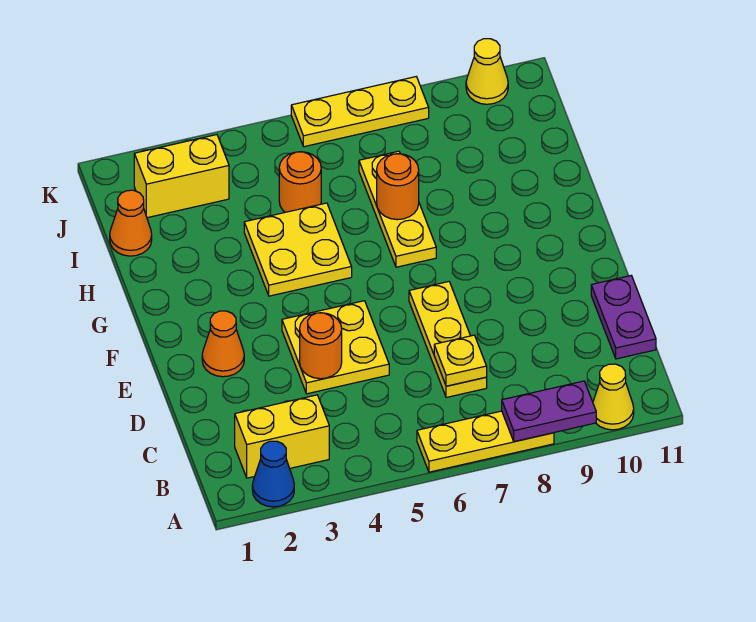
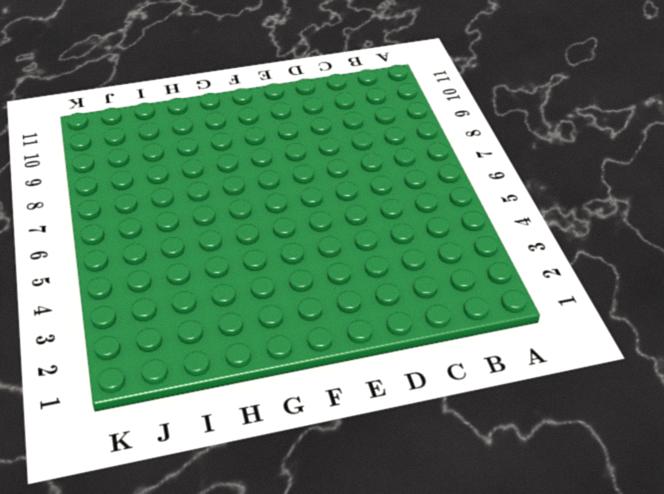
none -> blue cone A2 level 1
none -> yellow plate A6:A8 level 1
none -> yellow cone A10 level 1

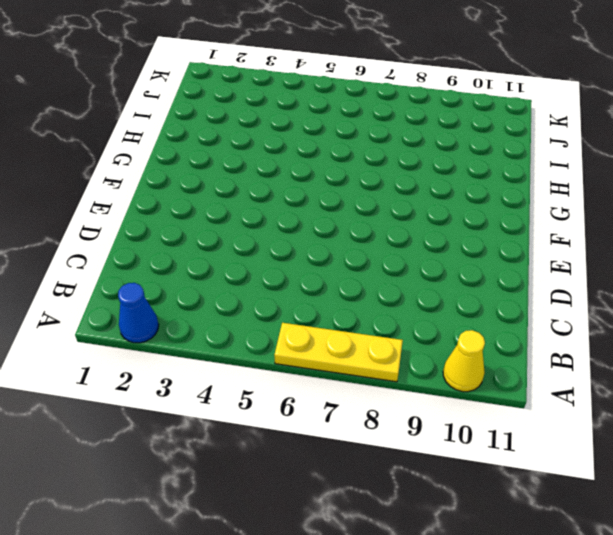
none -> yellow brick B2:B3 level 1
none -> yellow plate C7:E7 level 1
none -> purple plate C11:D11 level 1

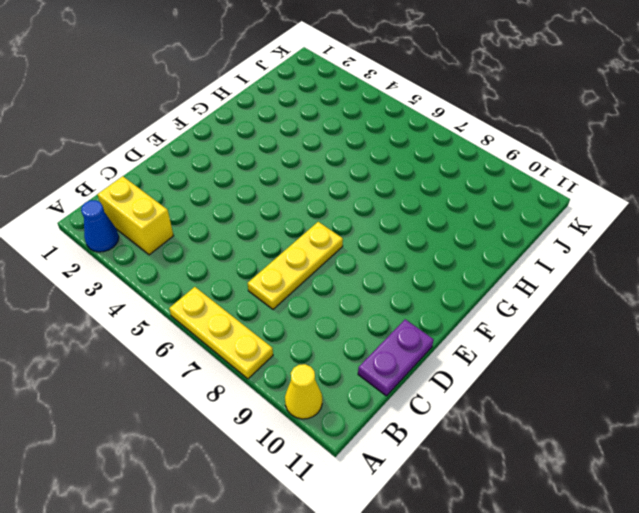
none -> yellow plate D4:E5 level 1
none -> orange cone E2 level 1
none -> yellow plate G4:H5 level 1

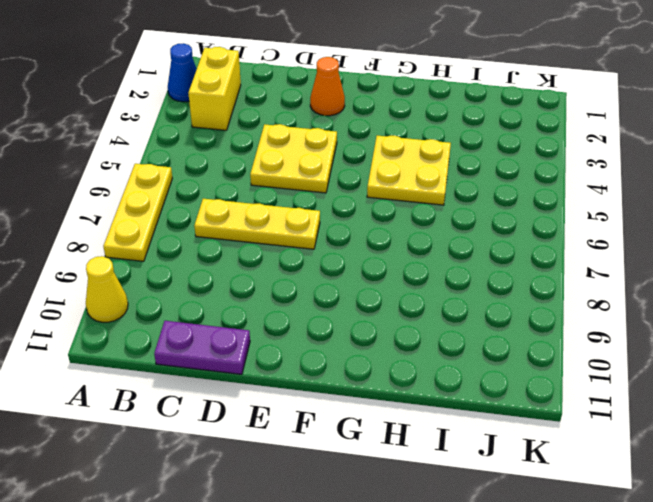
none -> yellow plate G7:I7 level 1
none -> orange cone I1 level 1
none -> orange round brick I5 level 1

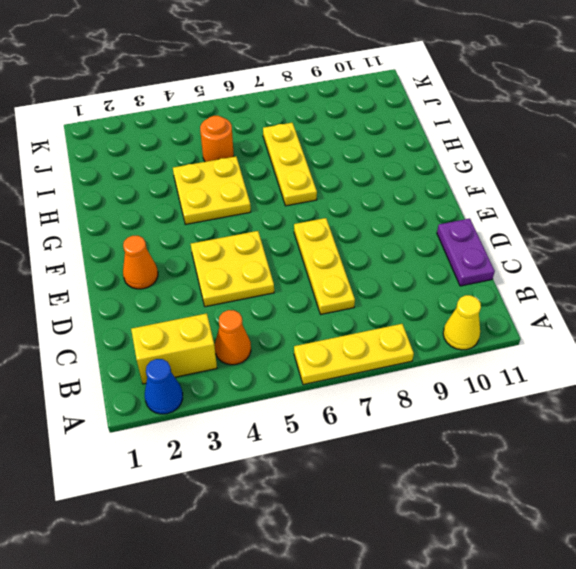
orange cone B4 level 1 -> orange cone I1 level 1
none -> yellow brick J2:J3 level 1
none -> yellow plate K6:K8 level 1
none -> yellow cone K10 level 1

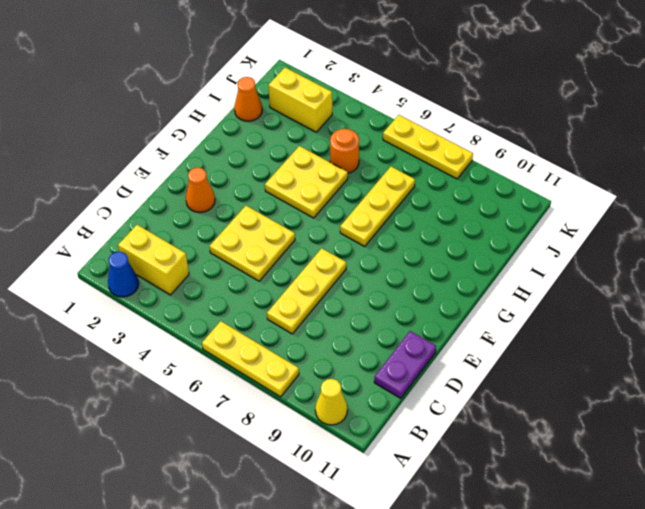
none -> yellow cone K10 level 1
none -> purple plate A8:A9 level 2
none -> yellow plate C7 level 2

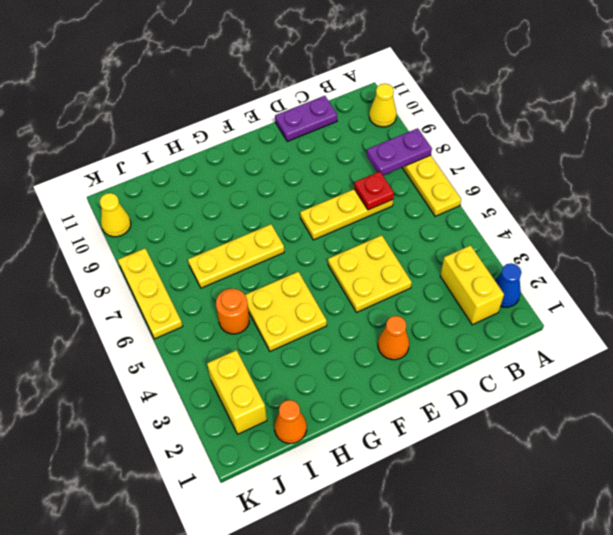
purple plate A8:B8 level 2 -> purple plate A8:A9 level 2
red plate C7 level 2 -> yellow plate C7 level 2
none -> orange round brick D4 level 2
none -> orange round brick H7 level 2

